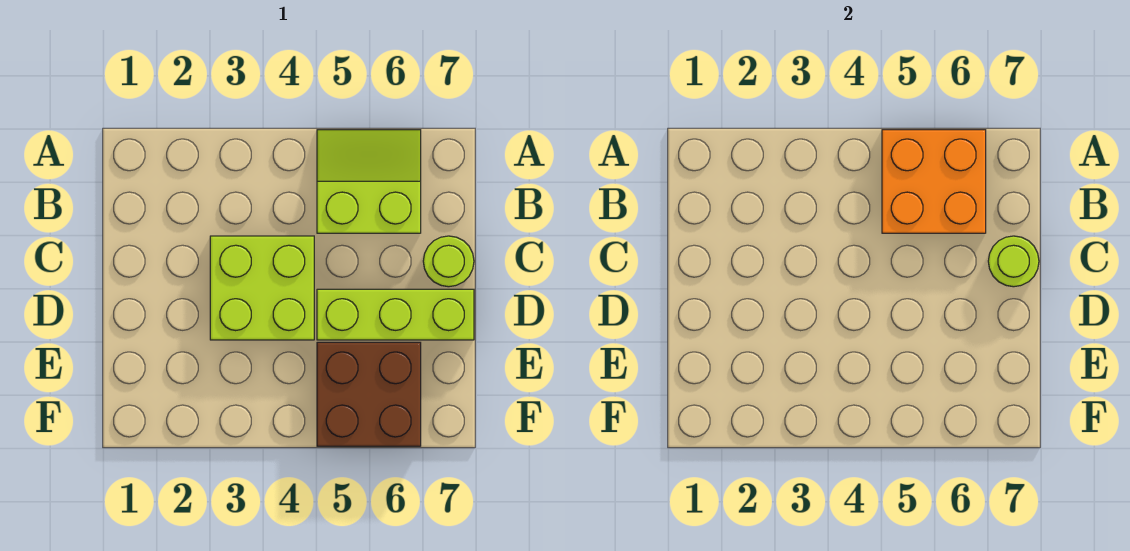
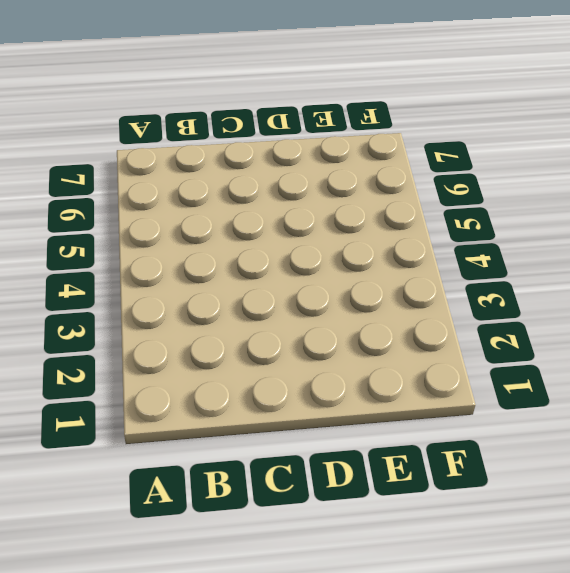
none -> lime slope A5:B6 level 1 top B
none -> lime brick C3:D4 level 1

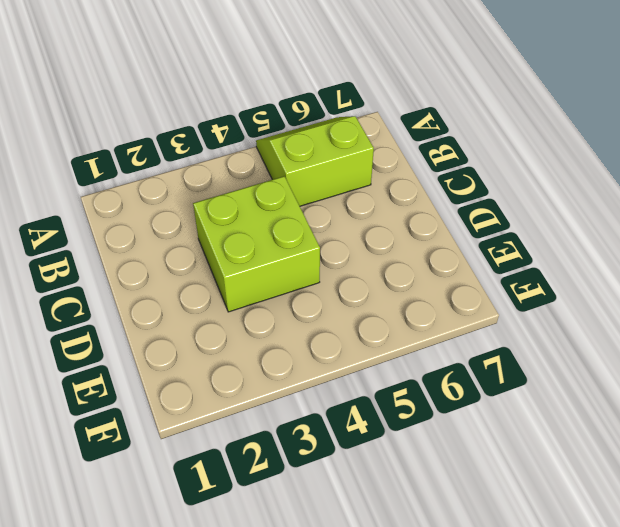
none -> lime round brick C7 level 1
none -> lime brick D5:D7 level 1

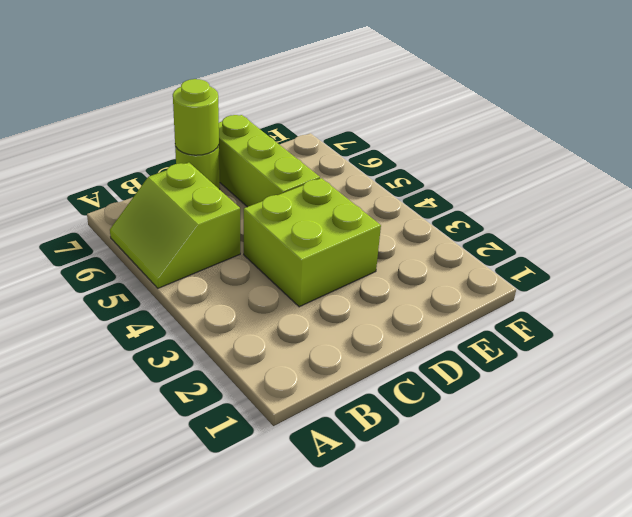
none -> brown brick E5:F6 level 1
none -> orange brick A5:B6 level 2

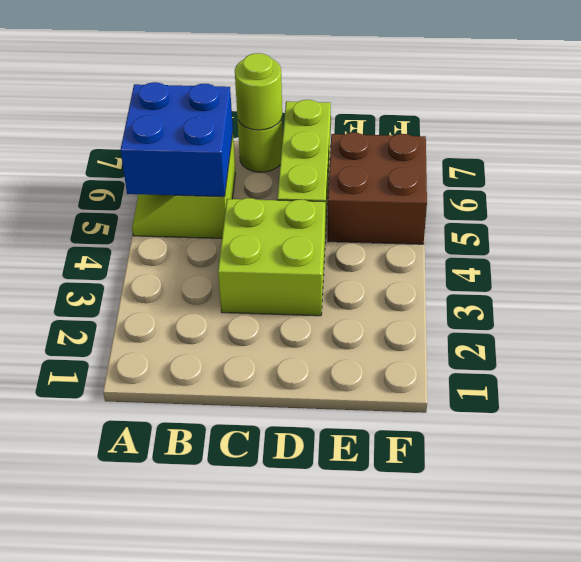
blue brick A5:B6 level 2 -> orange brick A5:B6 level 2

